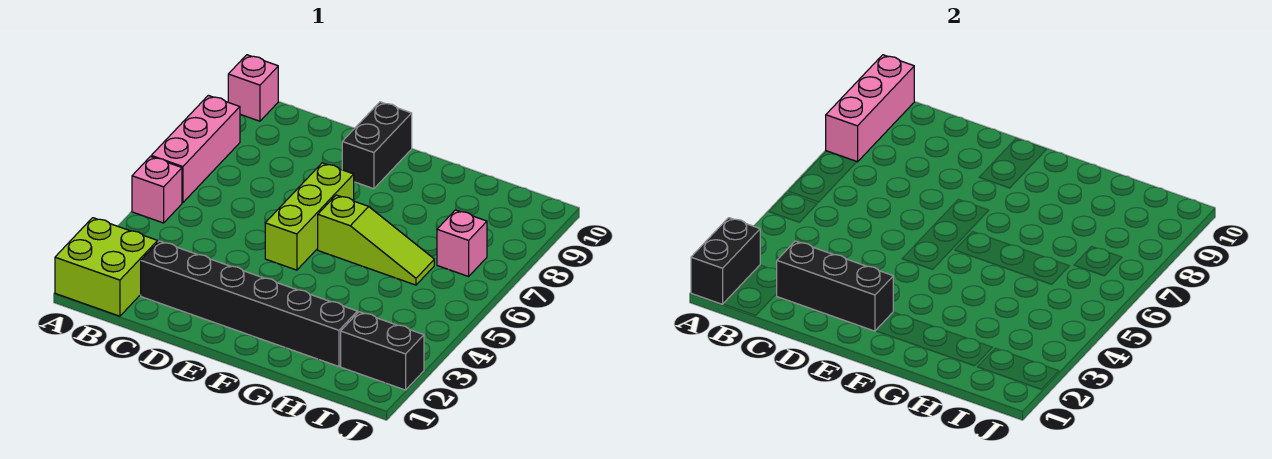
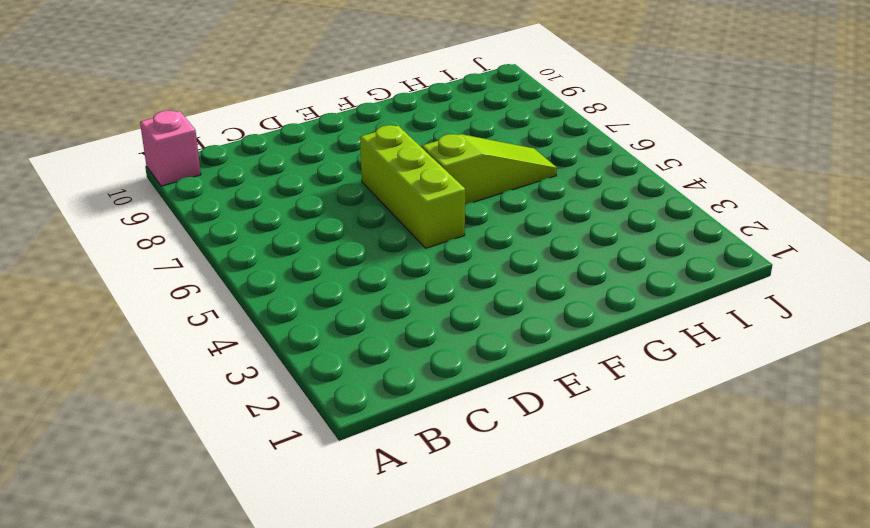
none -> lime brick A1:B2 level 1
none -> pink brick A5 level 1
none -> pink brick A6:A8 level 1

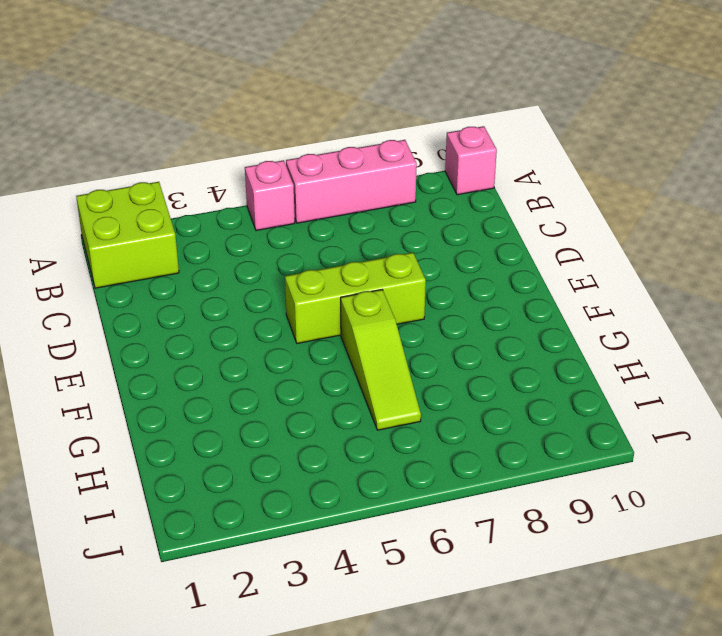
none -> black brick C2:H2 level 1
none -> black brick E9:E10 level 1
none -> black brick I2:J2 level 1

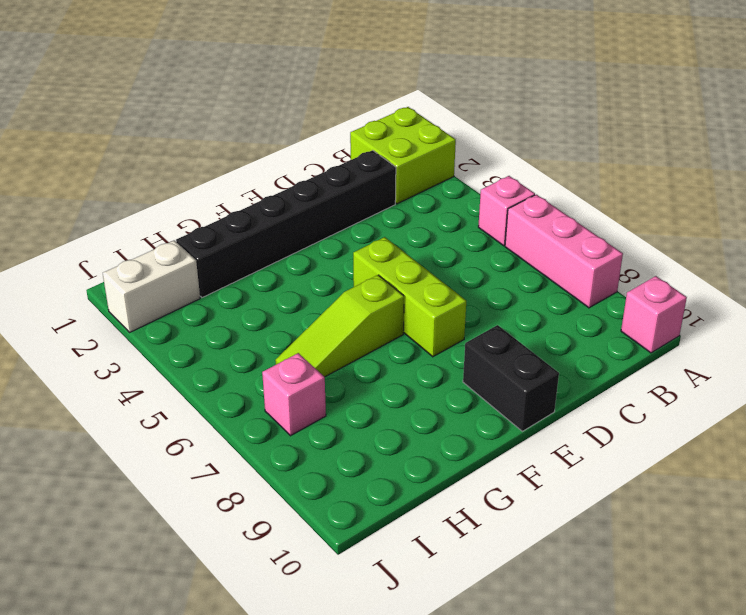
white brick I2:J2 level 1 -> black brick I2:J2 level 1
none -> black brick A1:A2 level 2
none -> pink brick A8:A10 level 2
none -> black brick C2:E2 level 2

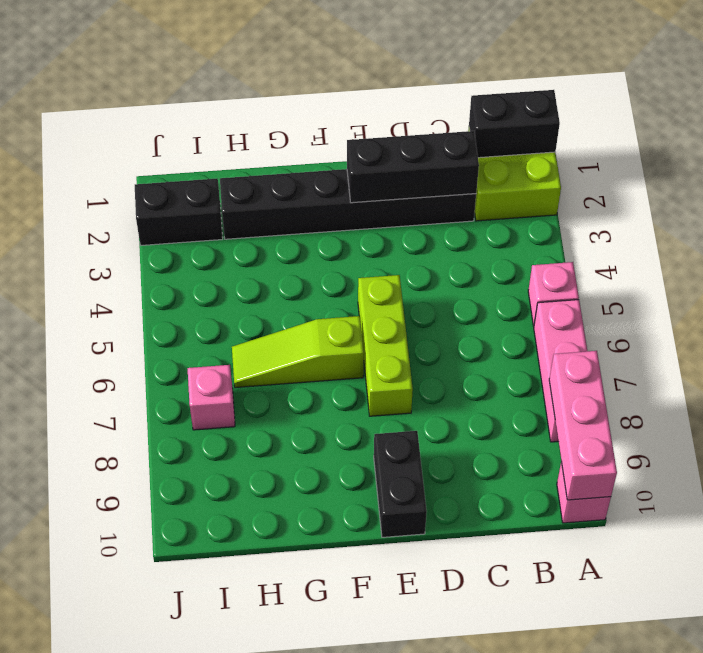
black brick A1:B1 level 2 -> black brick A1:A2 level 2

